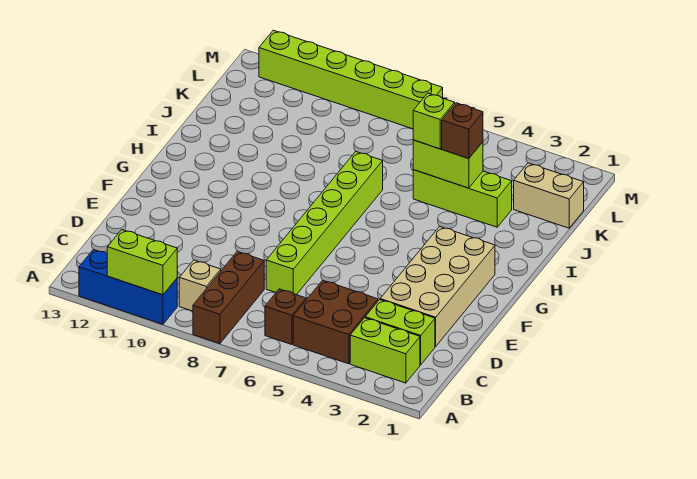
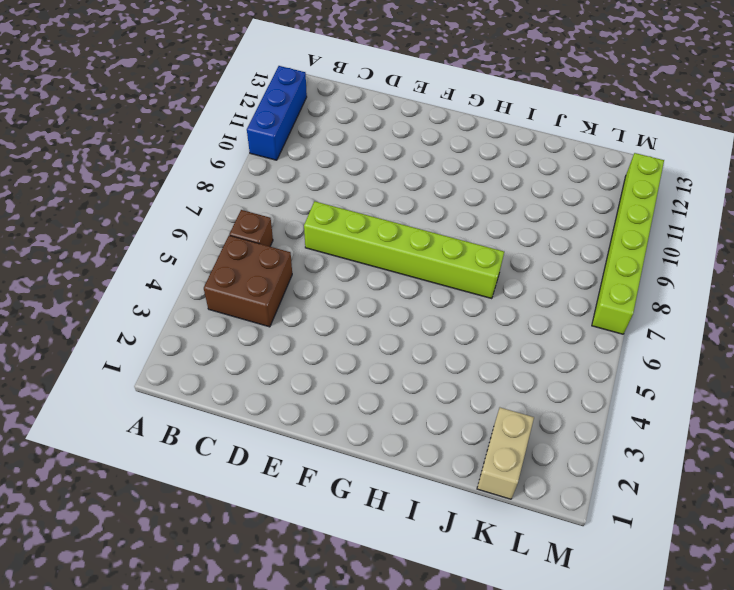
none -> brown brick A8:C8 level 1
none -> lime brick B2:B3 level 1
none -> tan brick B9 level 1

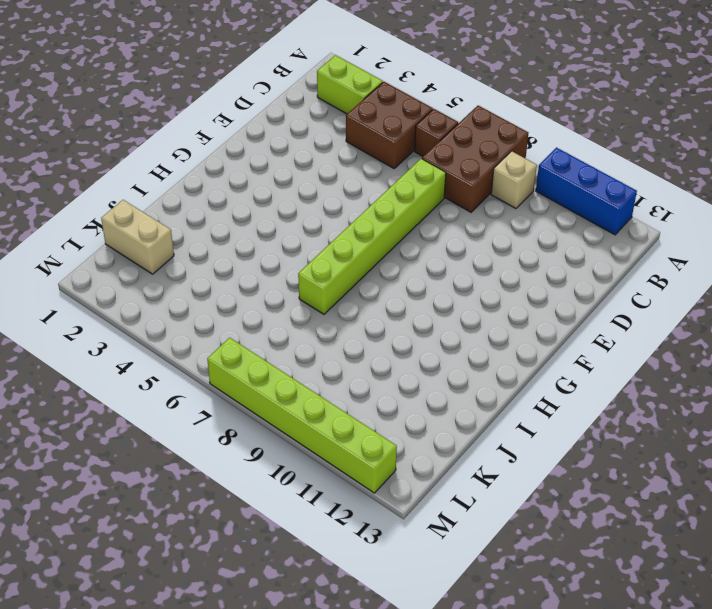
brown brick A7:C8 level 1 -> brown brick A8:C8 level 1
none -> lime brick C2:C3 level 1
none -> tan brick D2:G3 level 1
none -> lime brick J3:J5 level 1

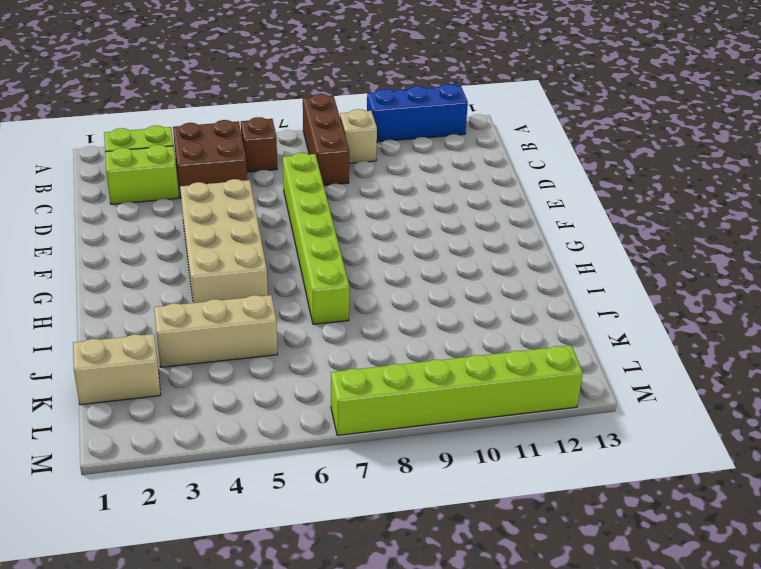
tan brick E4:H5 level 1 -> tan brick D2:G3 level 1
tan brick J3:J5 level 1 -> lime brick J3:J5 level 1
none -> lime brick A10:A11 level 2
none -> lime brick J4:J5 level 2
none -> brown brick J4 level 3

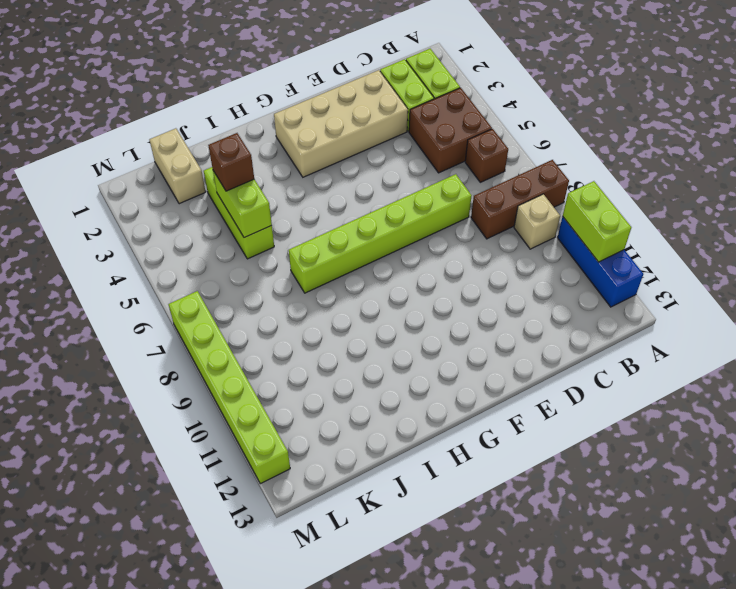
none -> lime brick J5 level 3

